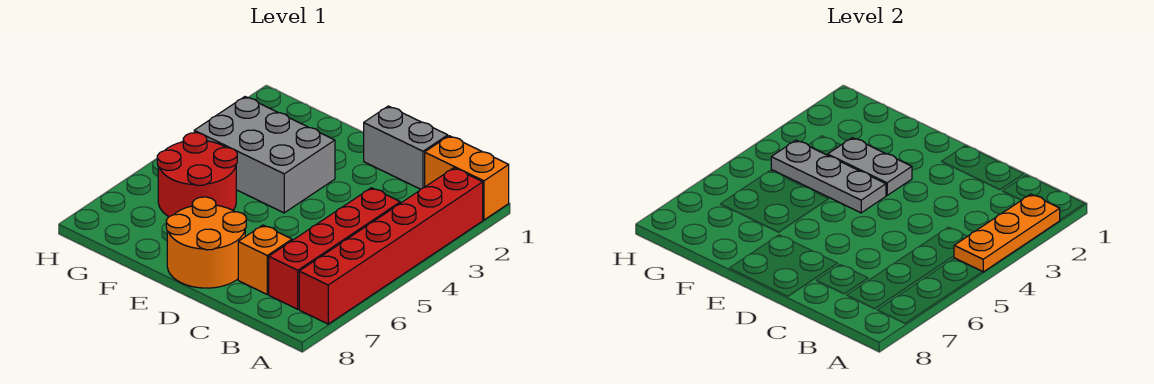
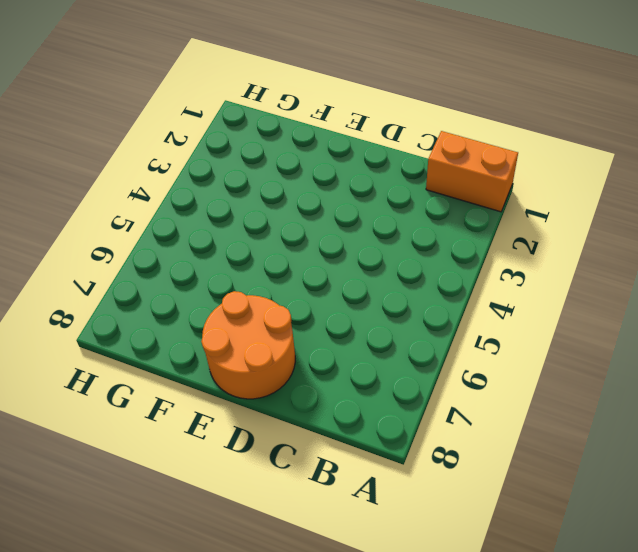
none -> red brick A2:A7 level 1
none -> red brick B4:B7 level 1

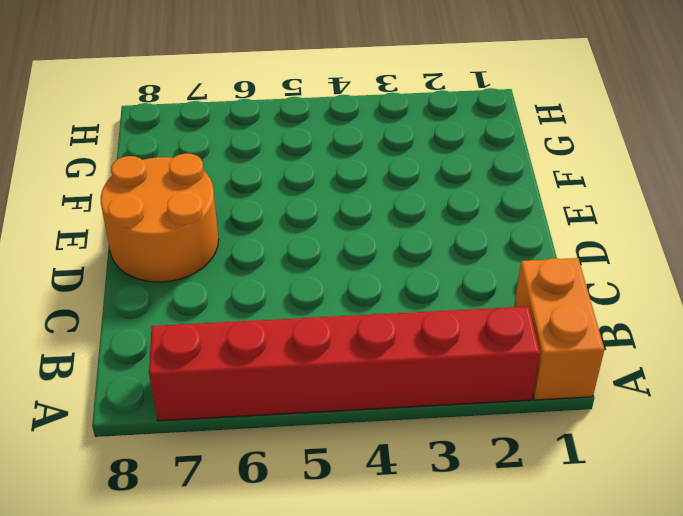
none -> red brick B4:B7 level 1
none -> grey brick C1:D1 level 1

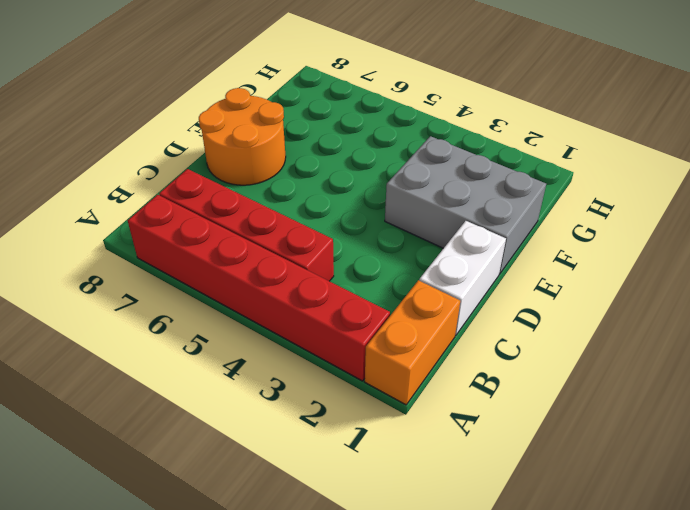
white brick C1:D1 level 1 -> grey brick C1:D1 level 1
grey brick E1:F3 level 1 -> grey brick E3:G4 level 1
none -> orange brick C7 level 1
none -> red round brick F5:G6 level 1

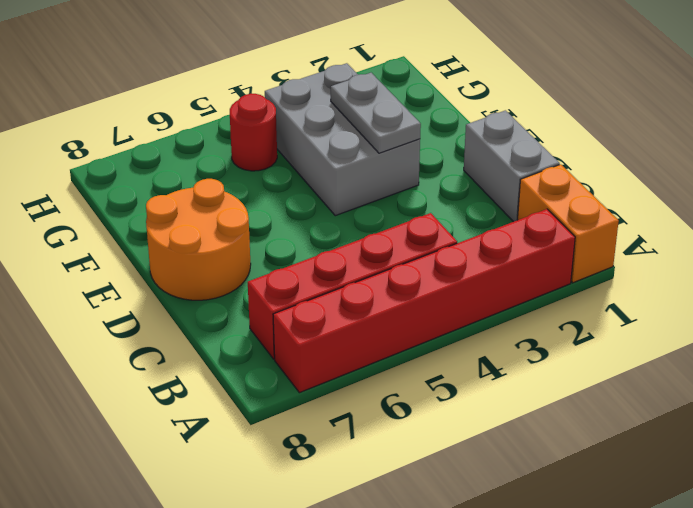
red round brick G5 level 1 -> red round brick F5:G6 level 1
none -> orange brick C7 level 1
none -> orange plate A2:A4 level 2

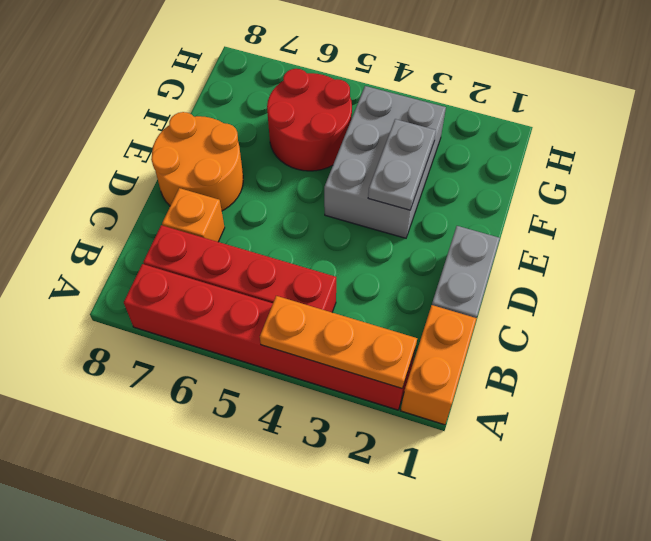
none -> grey plate E4:G4 level 2

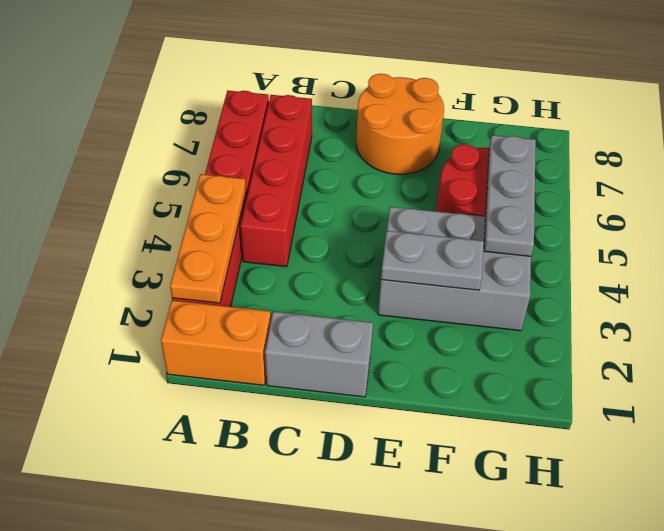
grey plate G4:G6 level 2 -> grey plate E4:G4 level 2
none -> orange brick C7 level 1

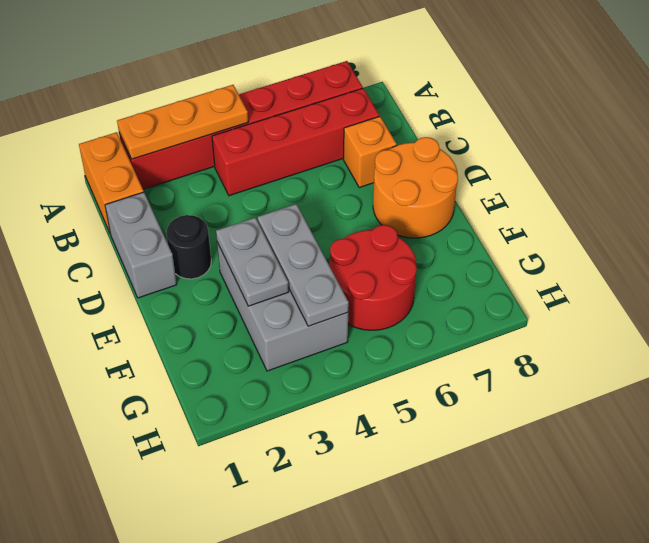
black round brick D2 level 1 -> none

